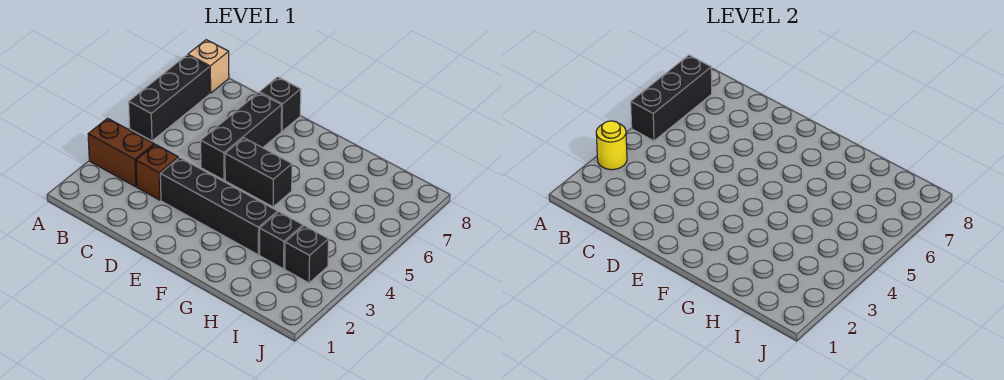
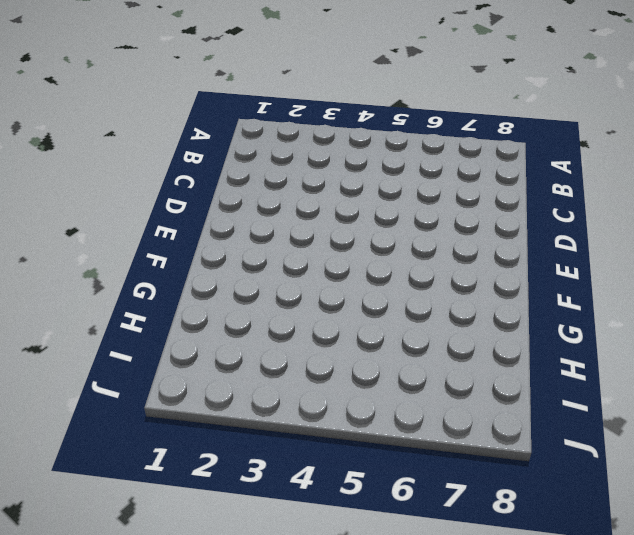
none -> brown brick A3:B3 level 1
none -> black brick A5:A7 level 1
none -> tan brick A8 level 1

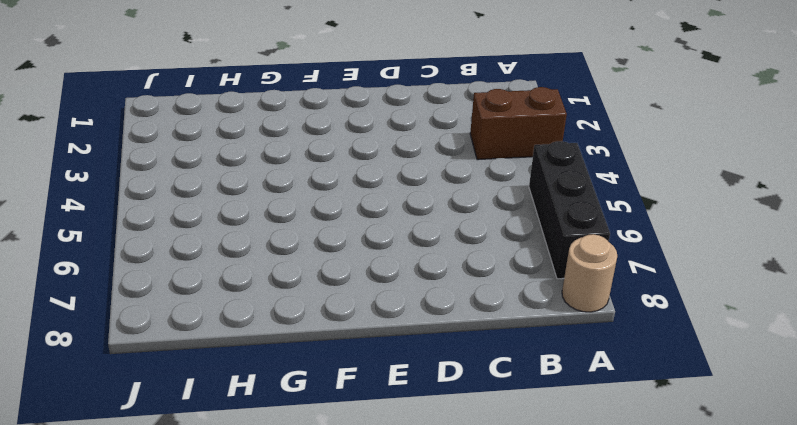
tan round brick A8 level 1 -> tan brick A8 level 1
none -> brown brick C3 level 1
none -> black brick D3:G3 level 1
none -> black brick D5:D7 level 1

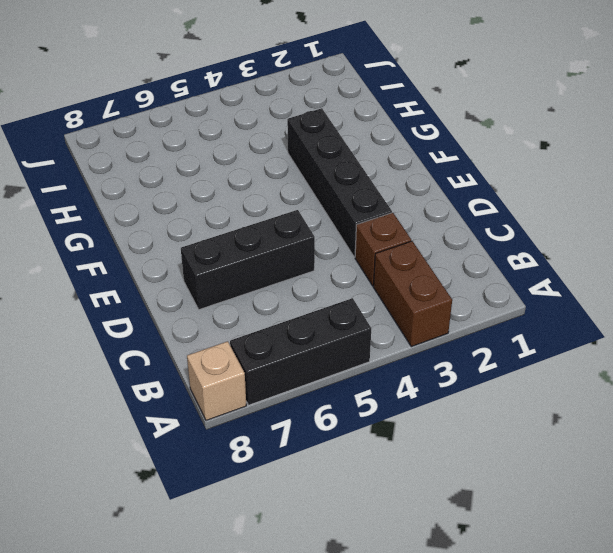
none -> black brick D8 level 1
none -> black brick E5:F5 level 1
none -> black brick H3 level 1

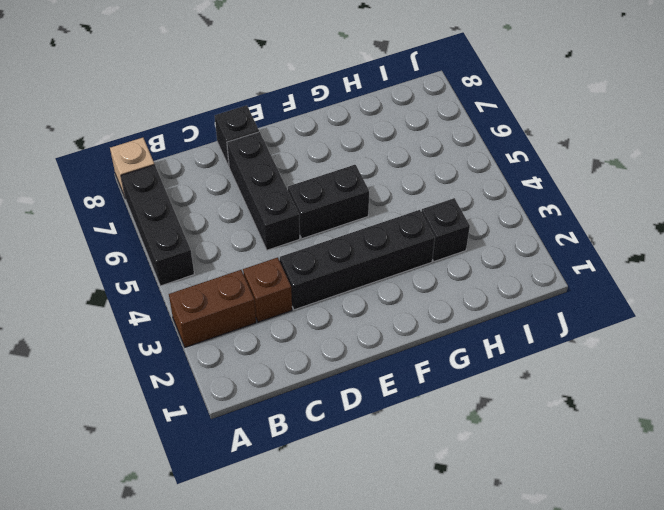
none -> black brick I3 level 1
none -> yellow round brick A3 level 2
none -> black brick A5:A7 level 2

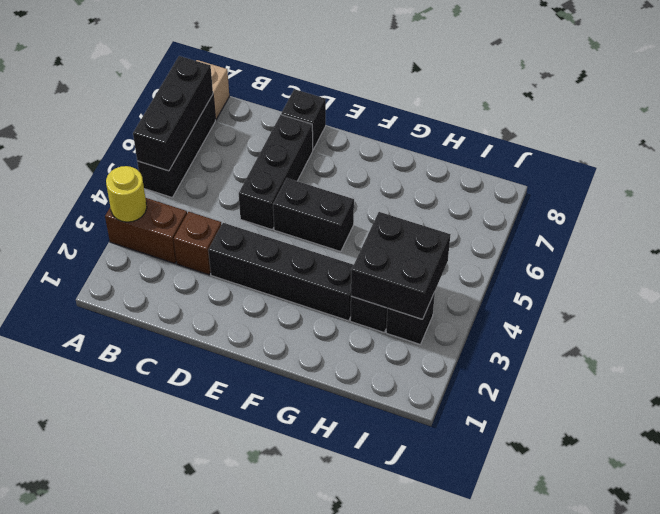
black brick H3:I4 level 2 -> none

